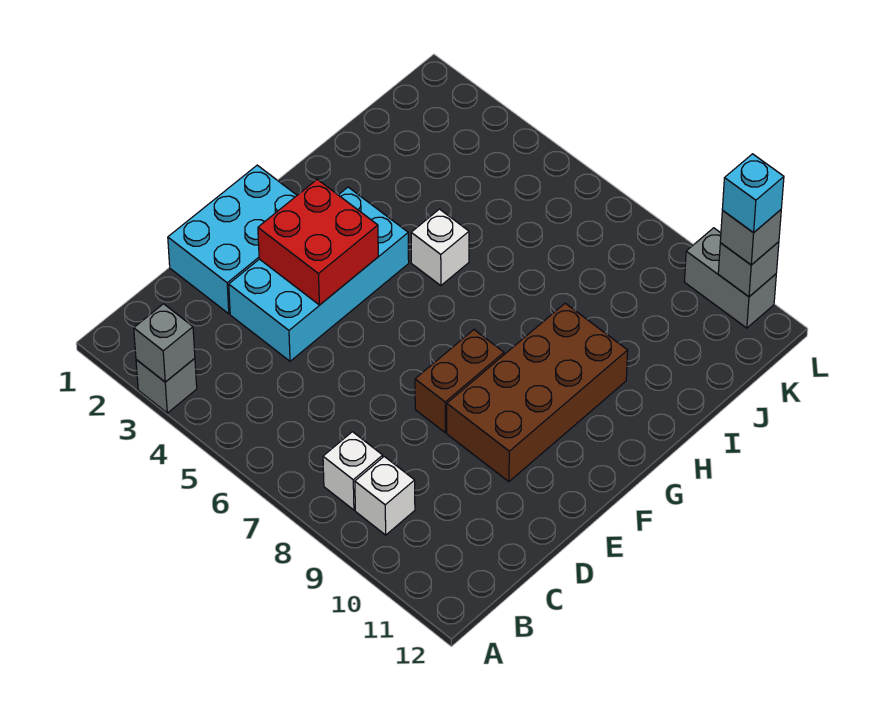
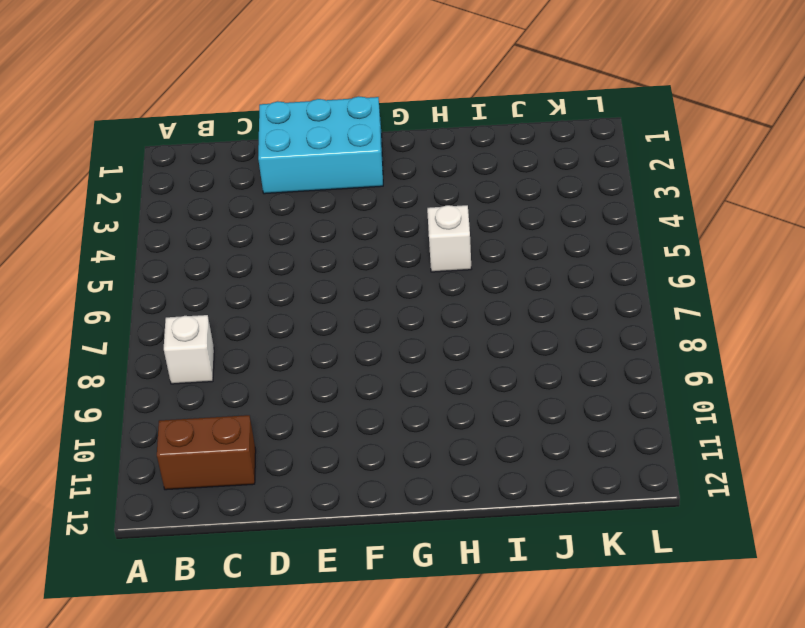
brown brick B11:C11 level 1 -> brown brick E8:F8 level 1
none -> grey brick A3 level 1
none -> white brick B9 level 1
none -> cyan brick D3:G4 level 1

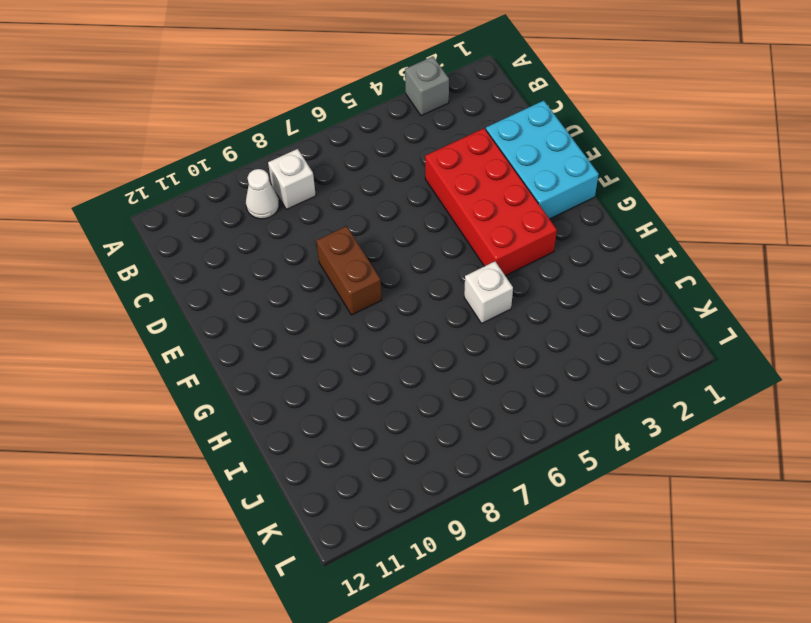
white cone B9 level 1 -> white brick B9 level 1
red brick D3:G4 level 1 -> cyan brick D3:G4 level 1
none -> brown brick E9:H10 level 1
none -> grey brick L10:L11 level 1
none -> grey brick A3 level 2

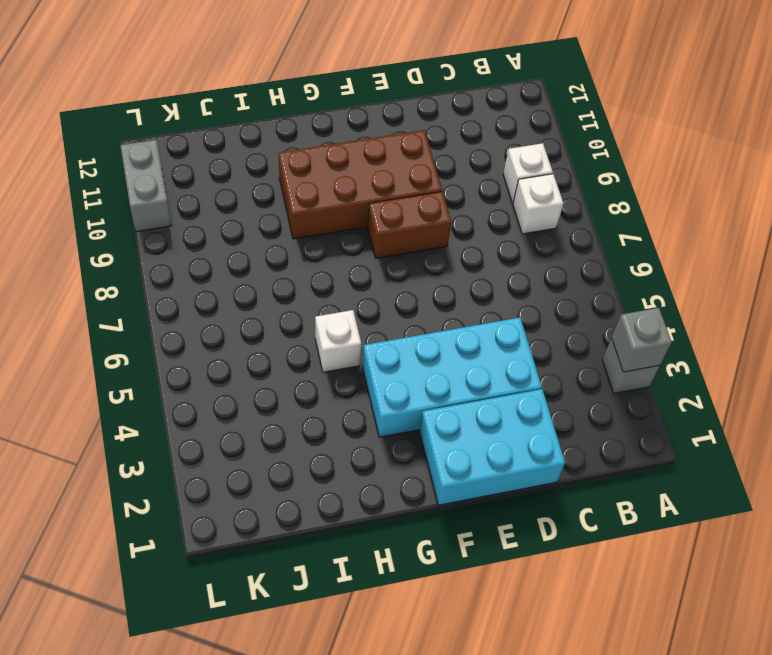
none -> red brick E3:F4 level 2
none -> grey brick L11 level 2
none -> grey brick L11 level 3

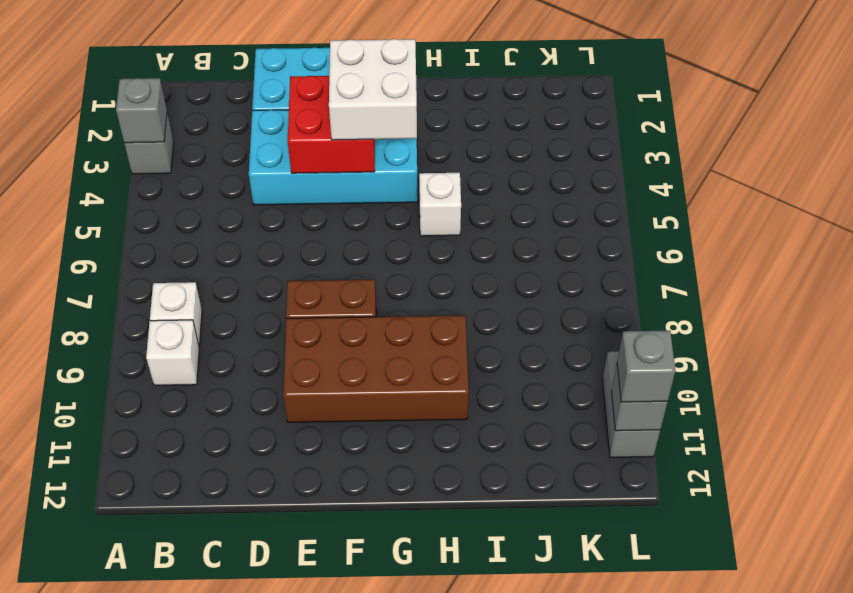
white brick F3:G4 level 3 -> none
none -> cyan brick L11 level 4

